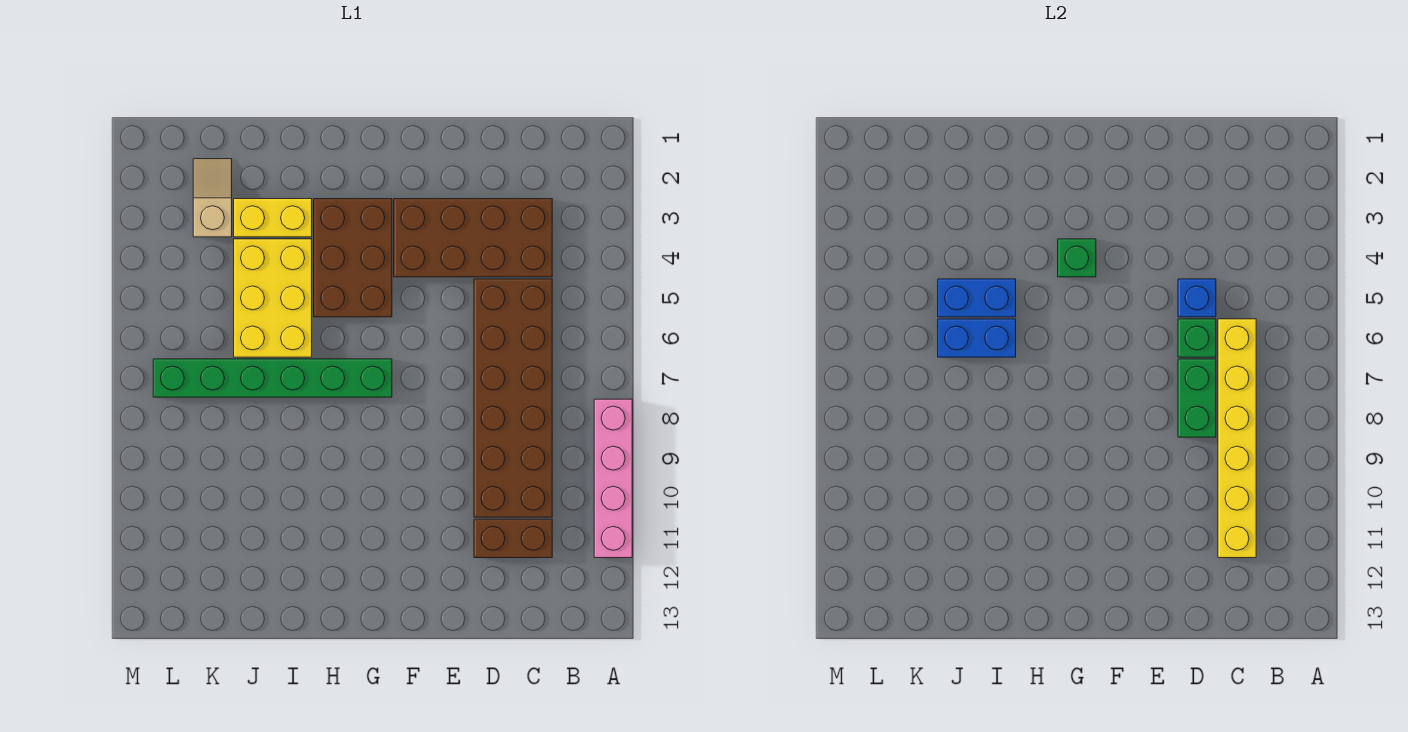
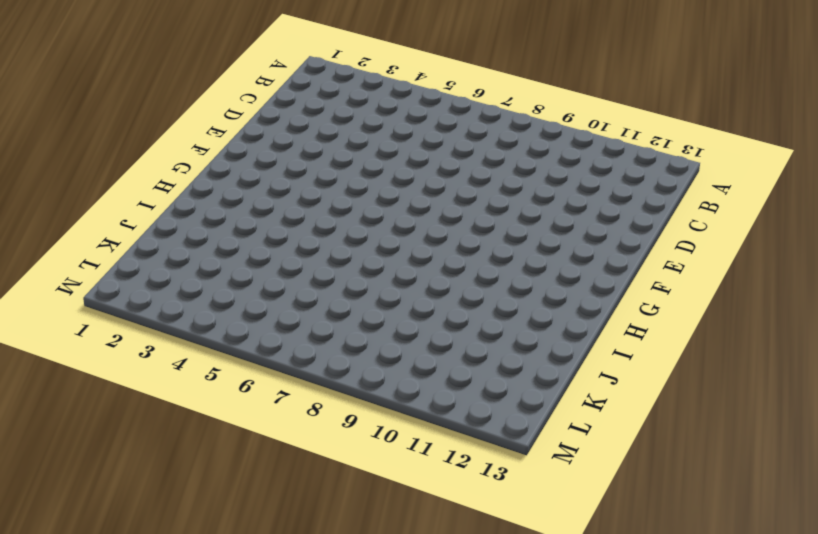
none -> pink brick A8:A11 level 1
none -> brown brick C3:F4 level 1
none -> brown brick C5:D10 level 1

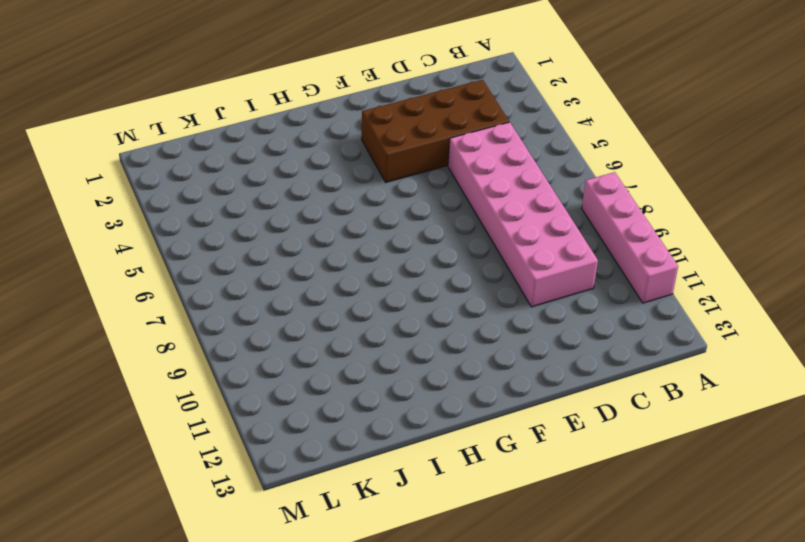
pink brick C5:D10 level 1 -> brown brick C5:D10 level 1
none -> brown brick C11:D11 level 1
none -> brown brick G3:H5 level 1
none -> green brick G7:L7 level 1

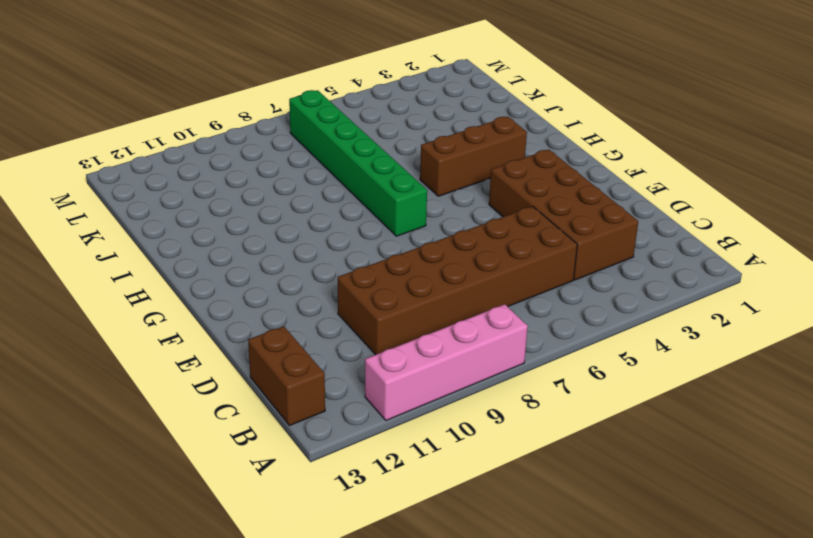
brown brick B13:C13 level 1 -> brown brick C11:D11 level 1
brown brick H3:H5 level 1 -> brown brick G3:H5 level 1
none -> yellow brick I3:J3 level 1
none -> yellow brick I4:J6 level 1
none -> tan slope K2:K3 level 1 top 3

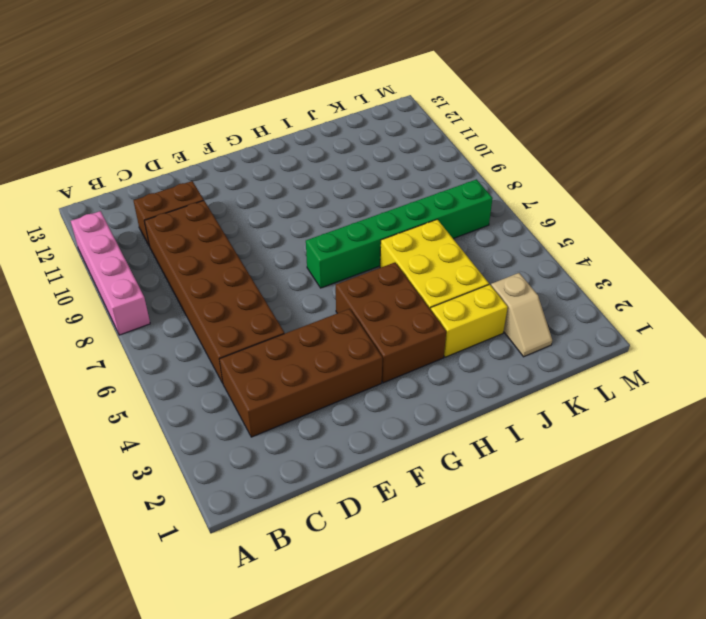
none -> yellow brick C6:C11 level 2
none -> blue brick D5 level 2
none -> green brick D6 level 2

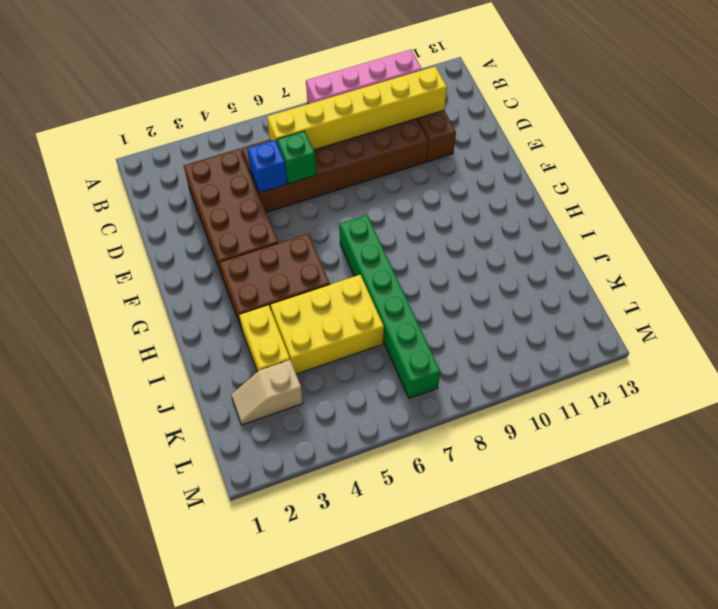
none -> green brick D7:D8 level 2
none -> green brick G4 level 2
none -> blue brick I5:J5 level 2

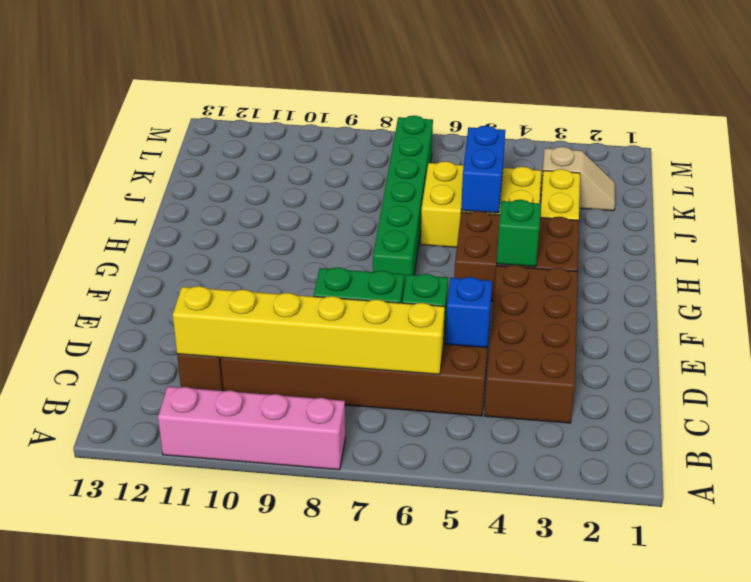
none -> blue brick I6:J6 level 2

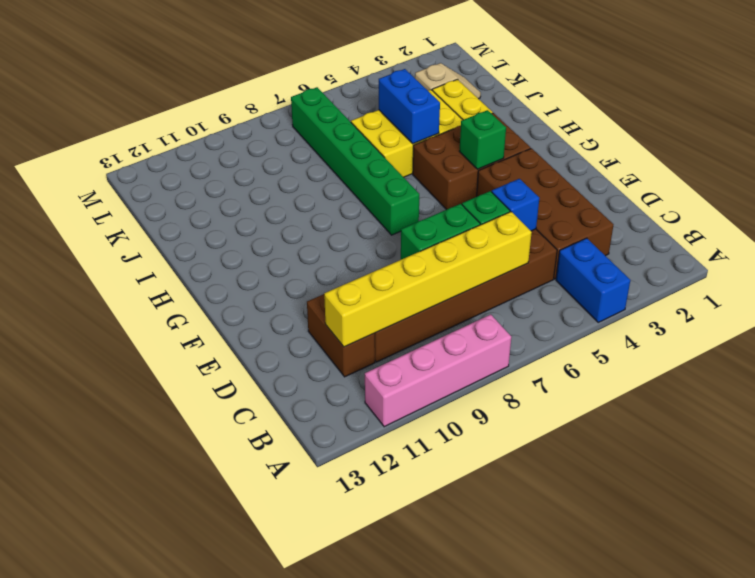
blue brick A4:B4 level 1 -> blue brick I6:J6 level 2

